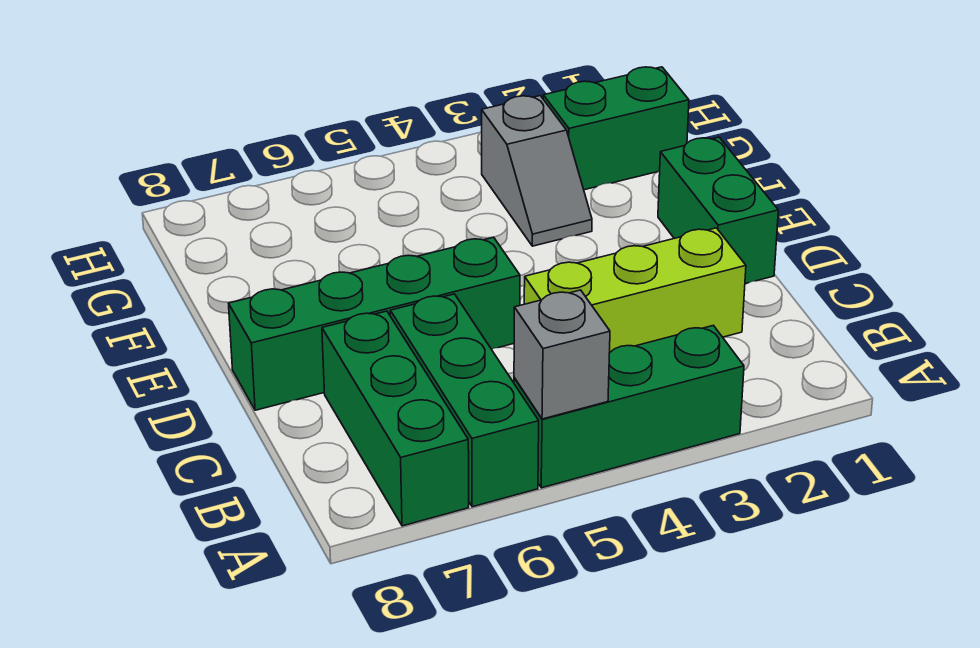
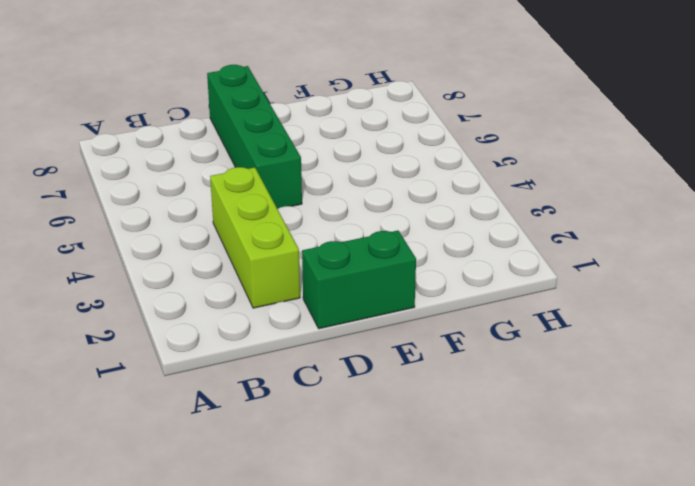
none -> green brick A3:A5 level 1
none -> green brick A6:C6 level 1

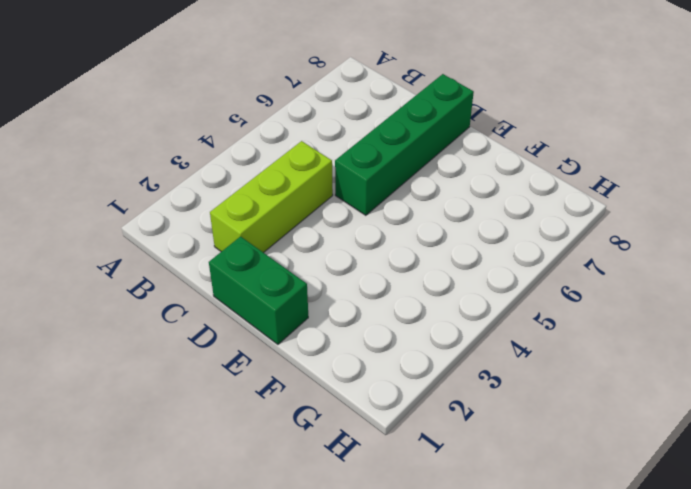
none -> green brick A3:A5 level 1
none -> green brick A6:C6 level 1

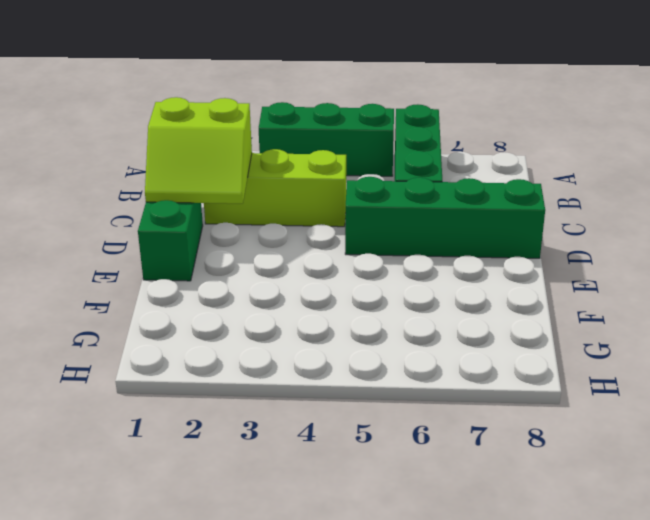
lime slope C1:D2 level 2 top C -> none
none -> green brick A7:C7 level 1
none -> grey slope F3:G3 level 1 top G

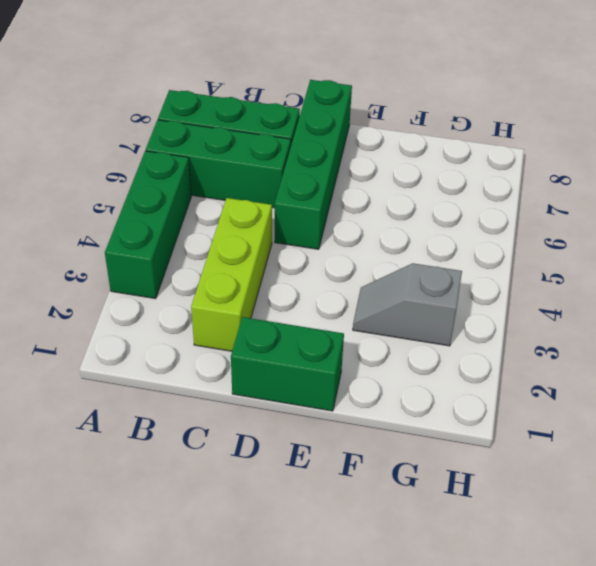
none -> green brick G1:G2 level 1
none -> grey brick A5 level 2

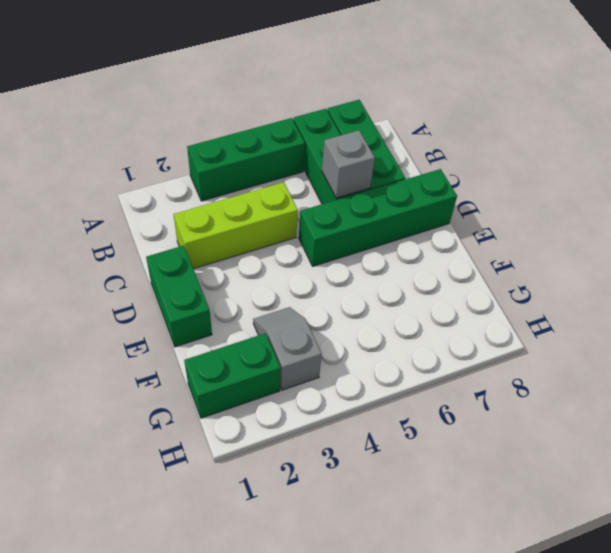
grey brick C6 level 2 -> grey brick A5 level 2

